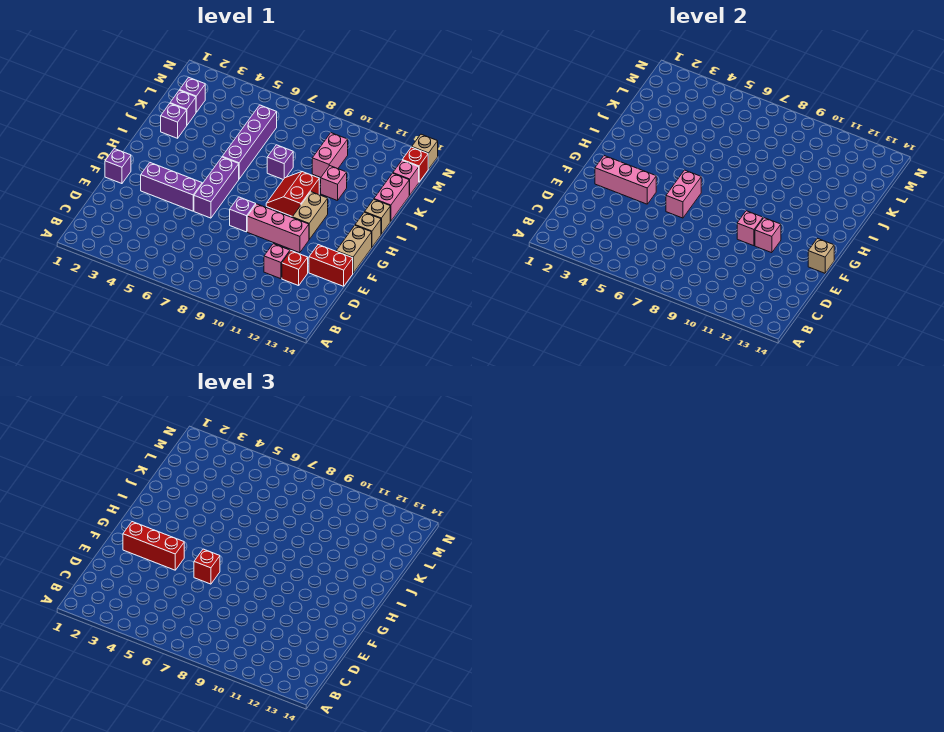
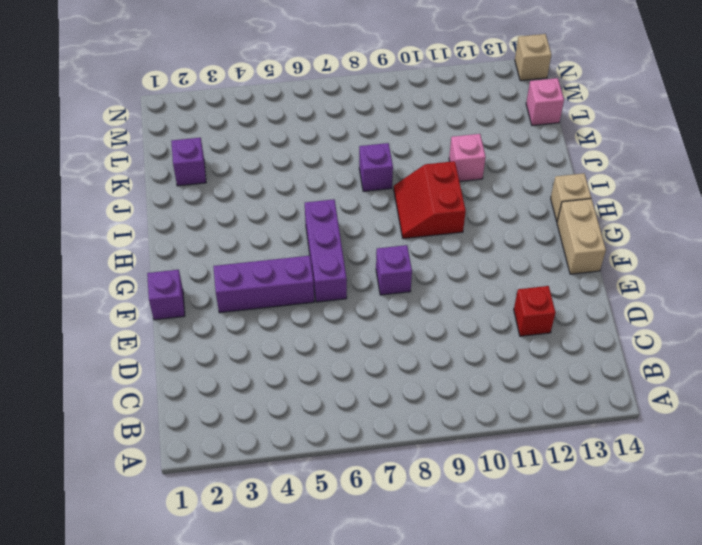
none -> pink brick D11 level 1
none -> red brick E13:E14 level 1
none -> pink brick F9:F11 level 1
none -> tan brick G11:H11 level 1

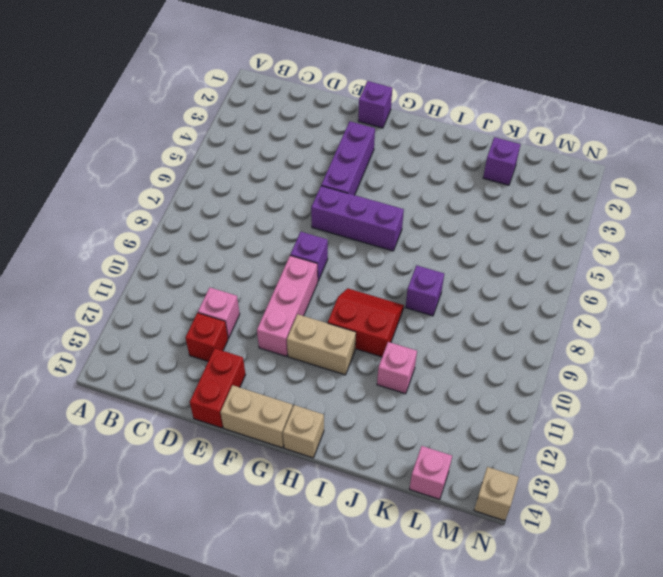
none -> purple brick I6:L6 level 1
none -> tan brick I14 level 1
none -> purple brick J2 level 1
none -> pink brick J14:K14 level 1

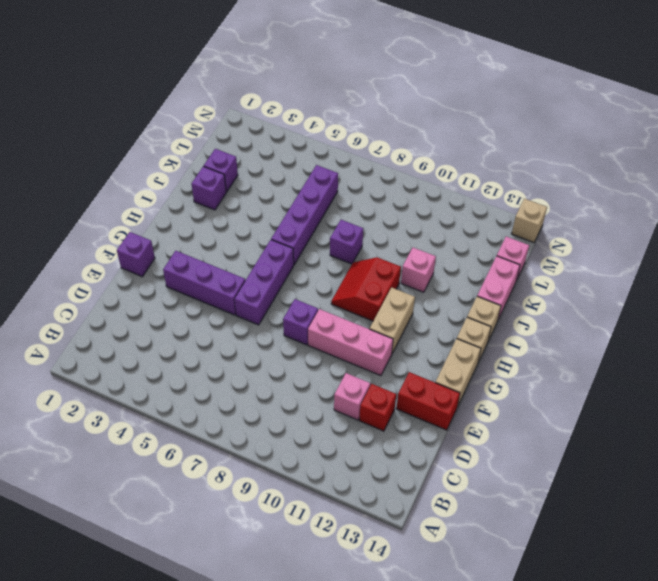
none -> pink brick K10:L10 level 1
none -> purple brick L2 level 1
none -> red brick M14 level 1
none -> pink brick F2:F4 level 2

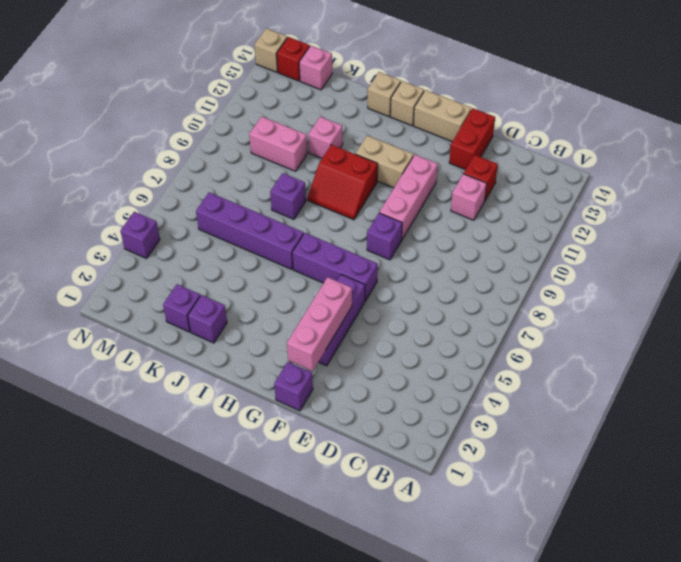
purple brick N4 level 1 -> purple brick L2 level 1
none -> pink brick J14:K14 level 1
none -> pink brick F6:G6 level 2
none -> pink brick F10 level 2
none -> pink brick F11 level 2

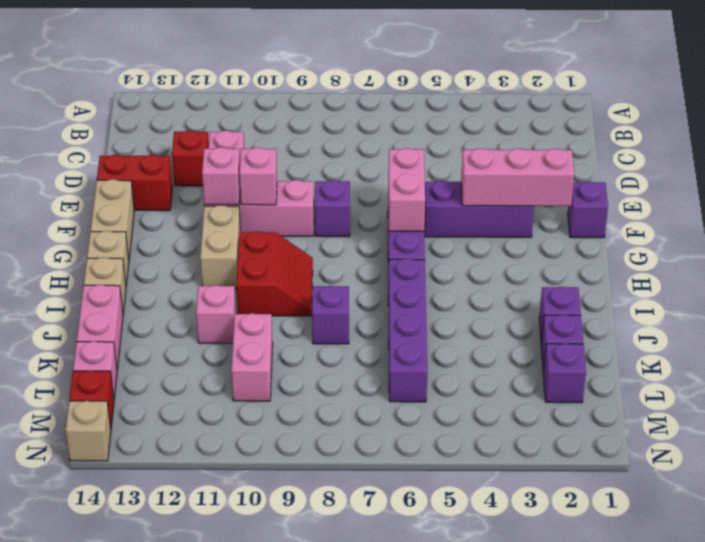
none -> tan brick F14 level 2
none -> red brick F2:F4 level 3
none -> red brick F6 level 3

